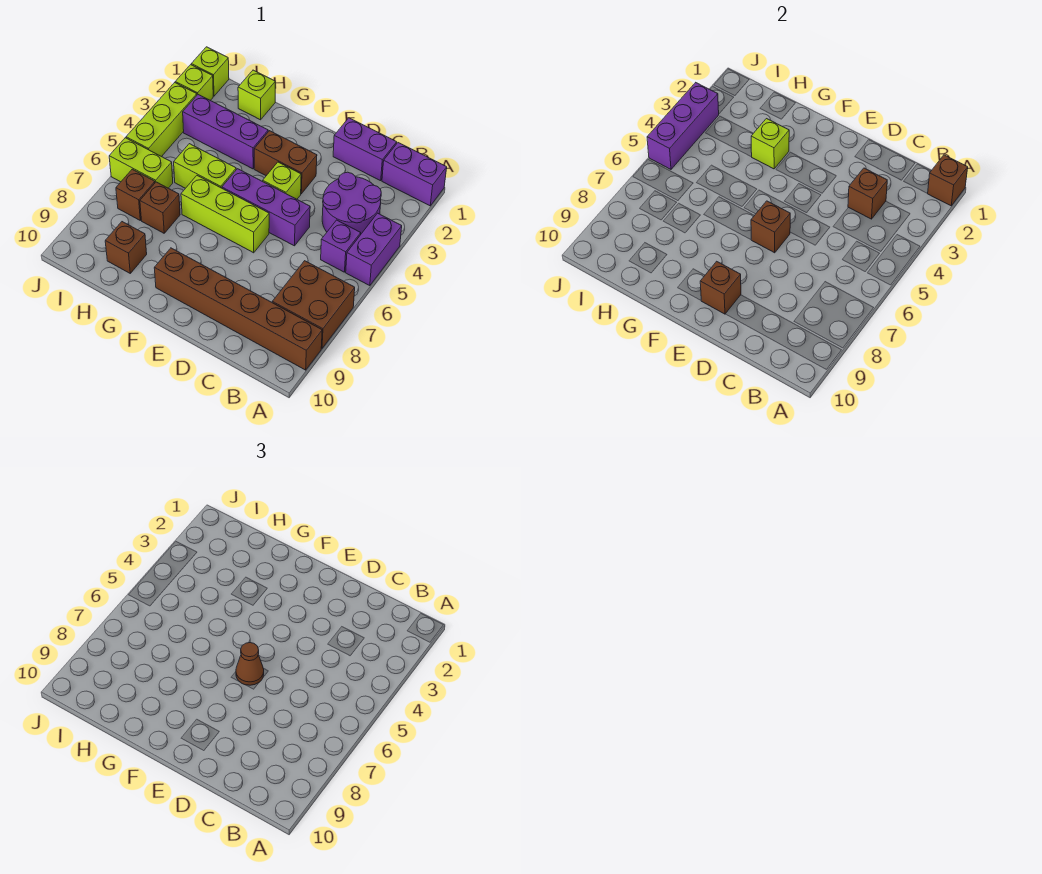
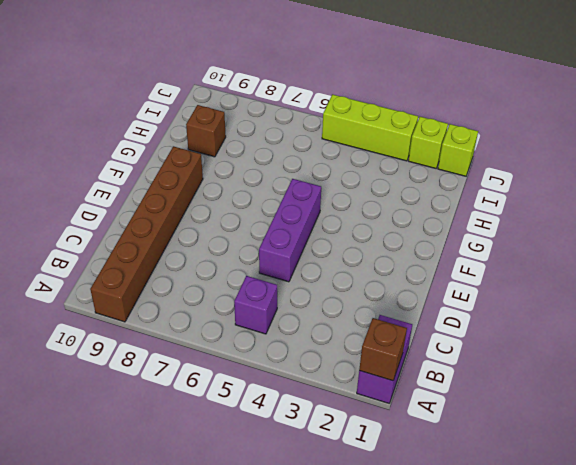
none -> purple brick A4:A5 level 1
none -> brown brick A7:B8 level 1
none -> purple round brick B3:C4 level 1

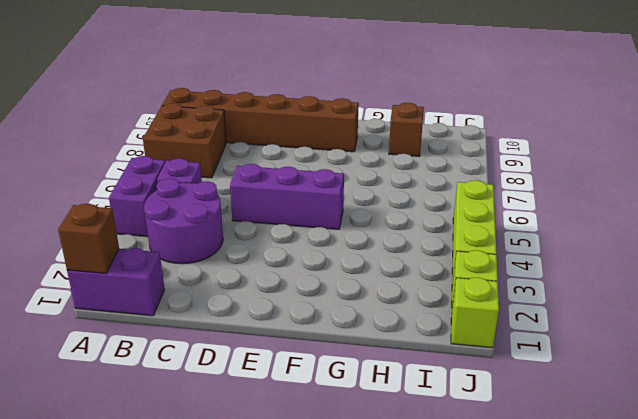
none -> purple brick C1:D1 level 1
none -> brown brick E3:F3 level 1
none -> lime brick E4 level 1

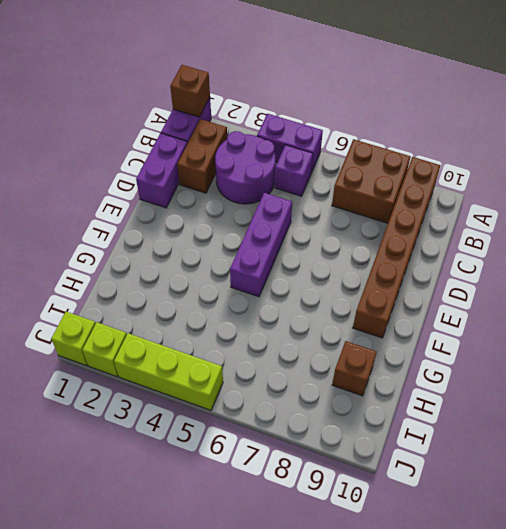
brown brick B2:C2 level 1 -> brown brick E3:F3 level 1
none -> lime brick E4 level 1
none -> lime brick E6:G6 level 1
none -> purple brick G3:I3 level 1

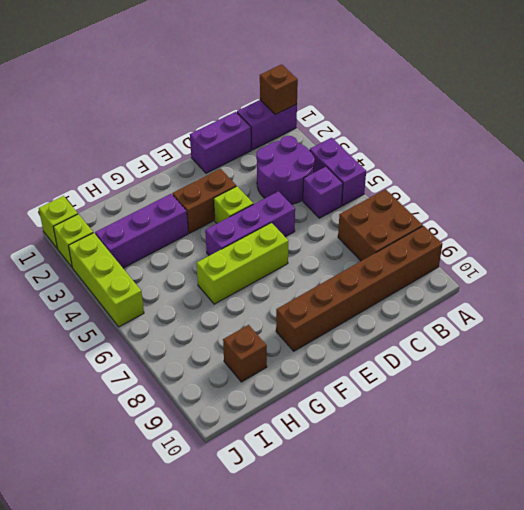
none -> lime brick G5:H5 level 1
none -> lime brick H1 level 1
none -> brown brick H7 level 1

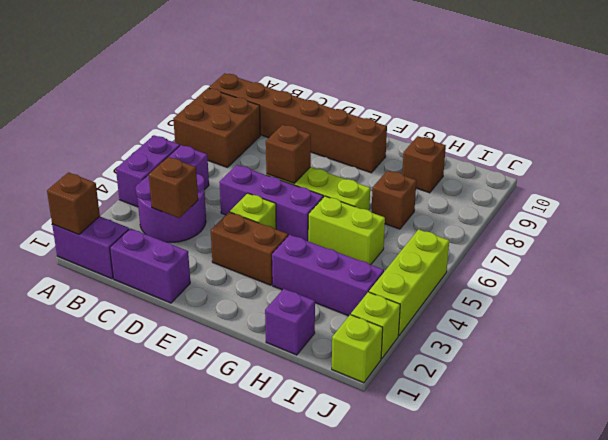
purple brick H1 level 1 -> lime brick H1 level 1
none -> lime brick I6:J6 level 1
none -> brown brick I7 level 1
none -> brown brick E9 level 2

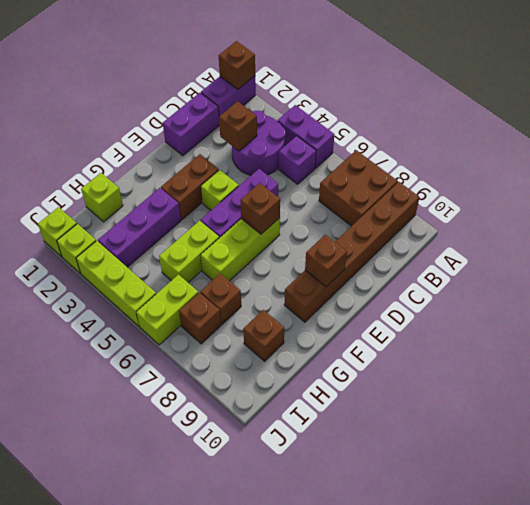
none -> lime brick G3 level 2
none -> purple brick J3:J5 level 2
none -> brown cone E6 level 3

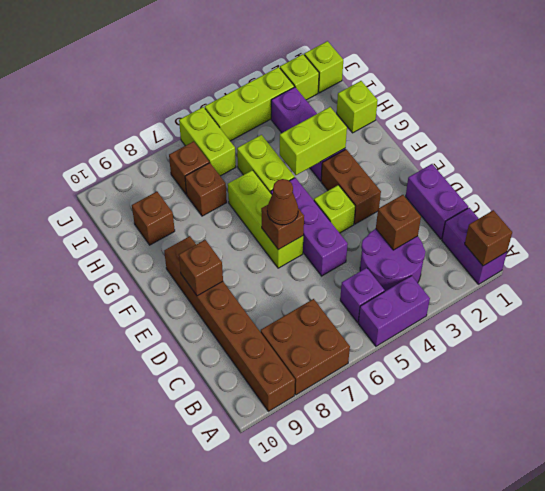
lime brick G3:G4 level 2 -> lime brick G3 level 2
none -> purple brick J3:J5 level 2

